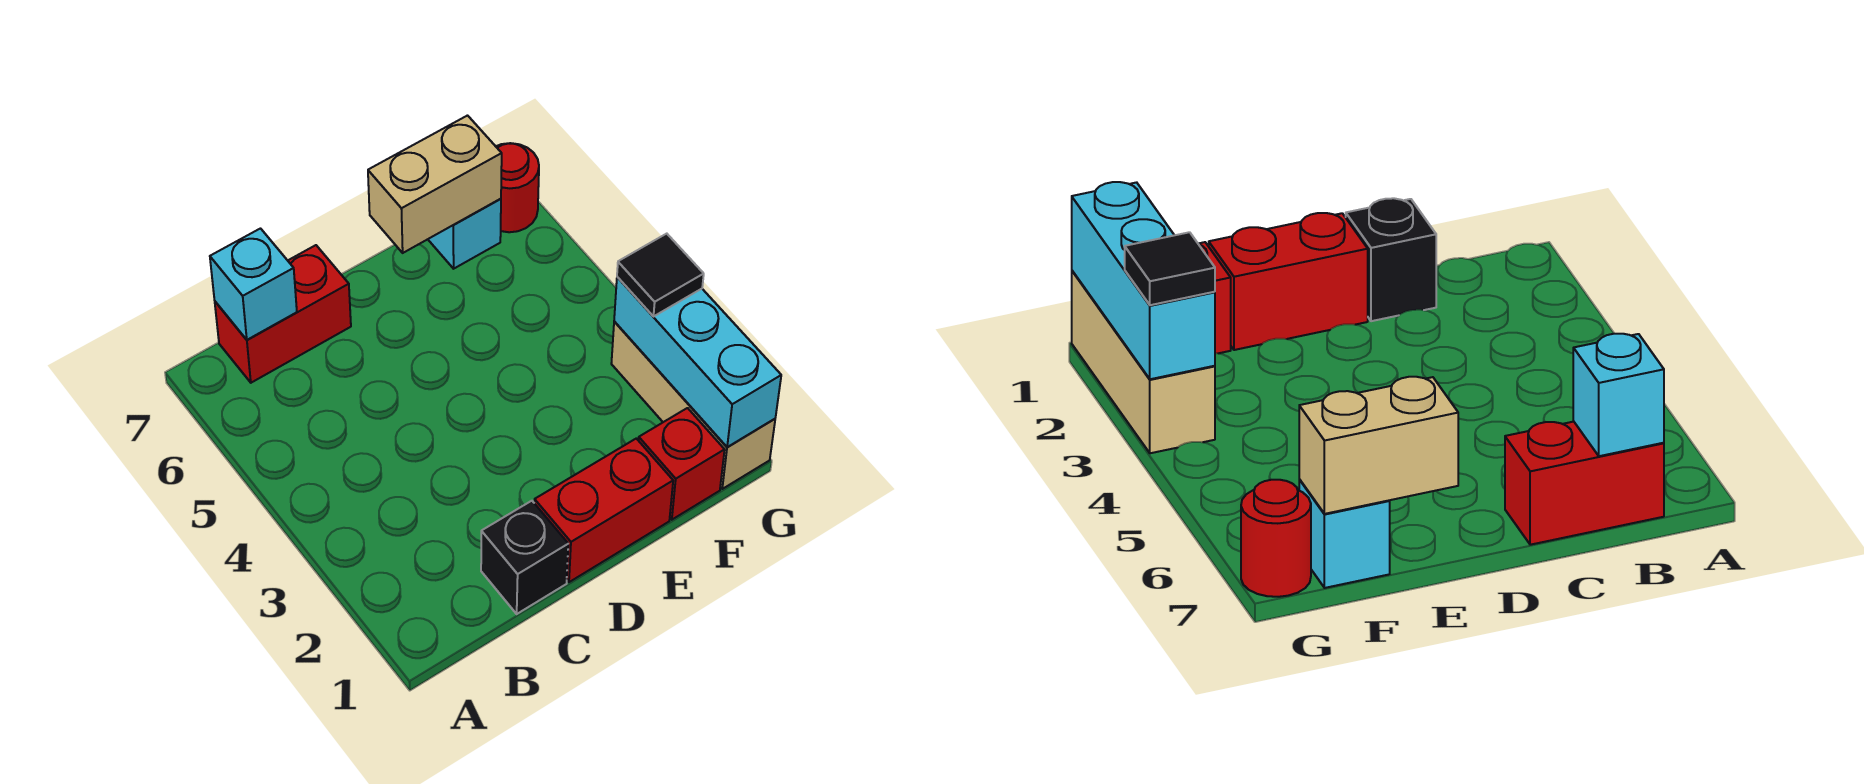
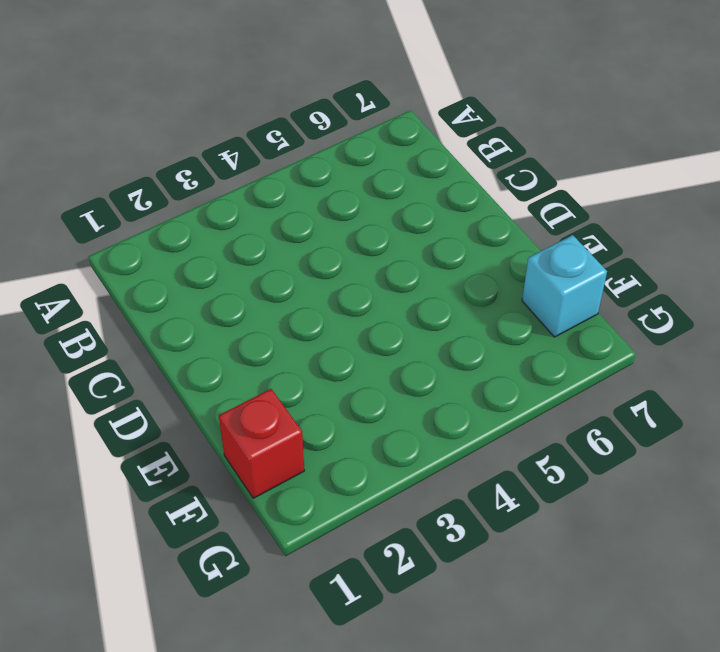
none -> red brick B7:C7 level 1
none -> black brick C1 level 1

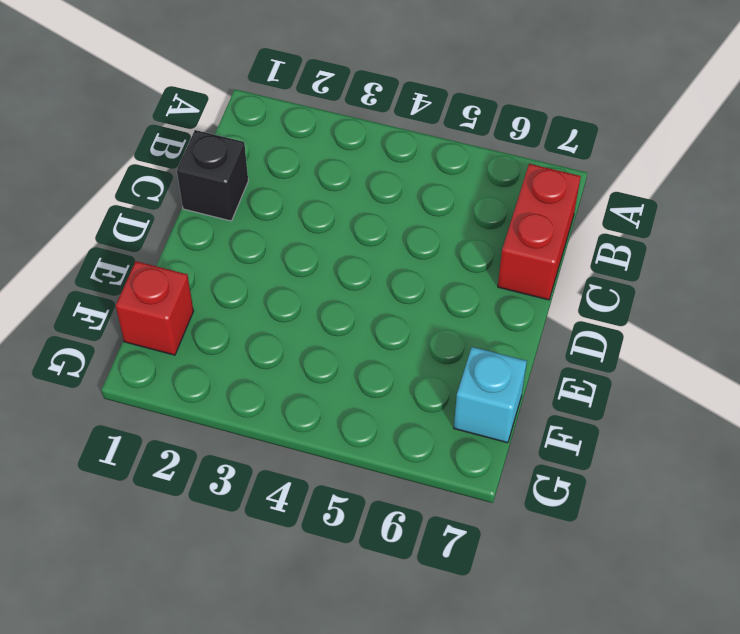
none -> red brick D1:E1 level 1
none -> tan brick G1:G3 level 1

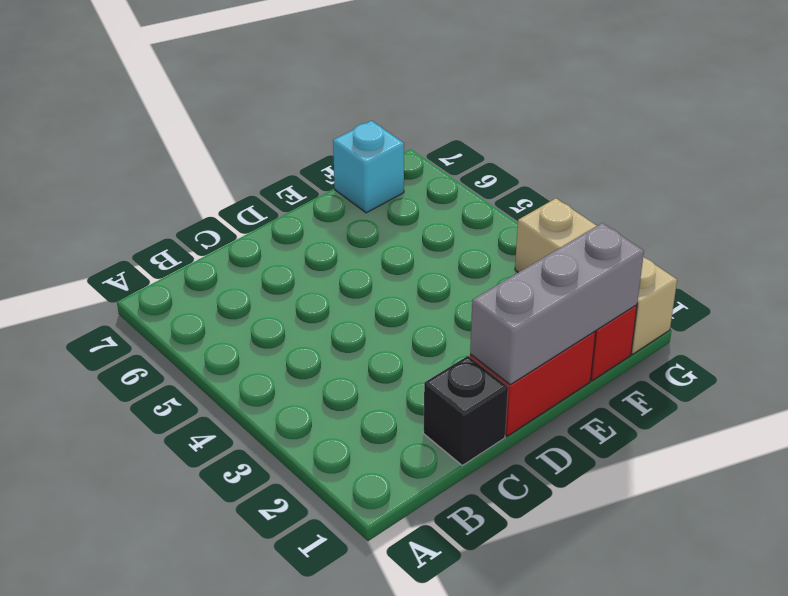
grey brick D1:F1 level 2 -> none
none -> red brick B7:C7 level 1
none -> red round brick G7 level 1

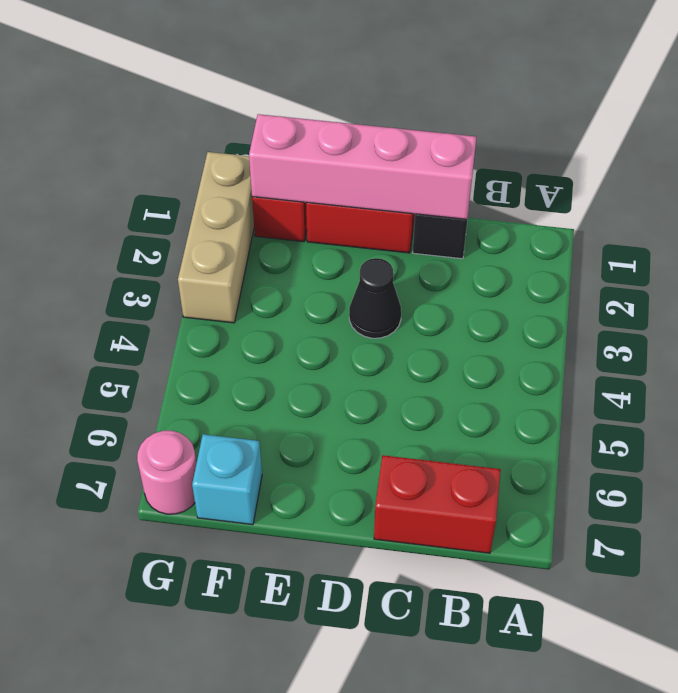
pink brick C1:F1 level 2 -> none
black cone D3 level 1 -> none
pink round brick G7 level 1 -> red round brick G7 level 1
none -> cyan brick B7 level 2
none -> tan brick E7:F7 level 2

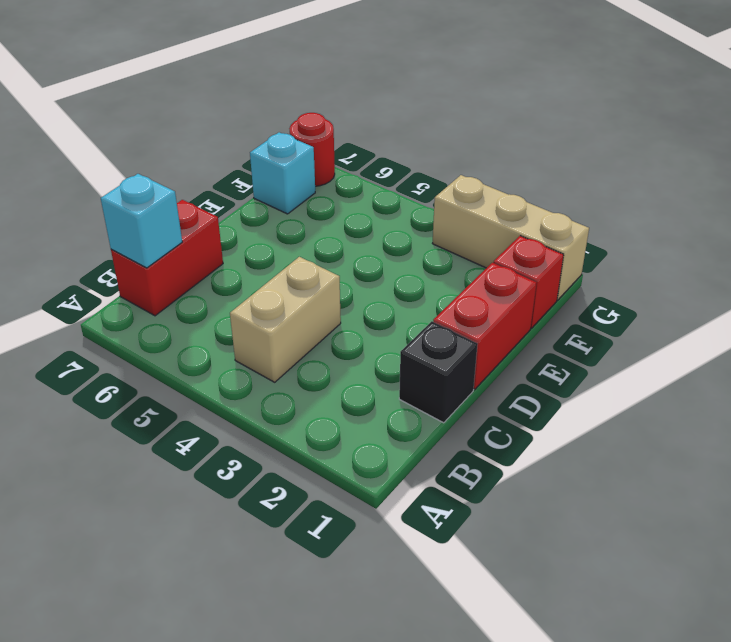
tan brick B4:C4 level 1 -> tan brick E7:F7 level 2
none -> cyan brick G1:G3 level 2
none -> black tile G3 level 3

